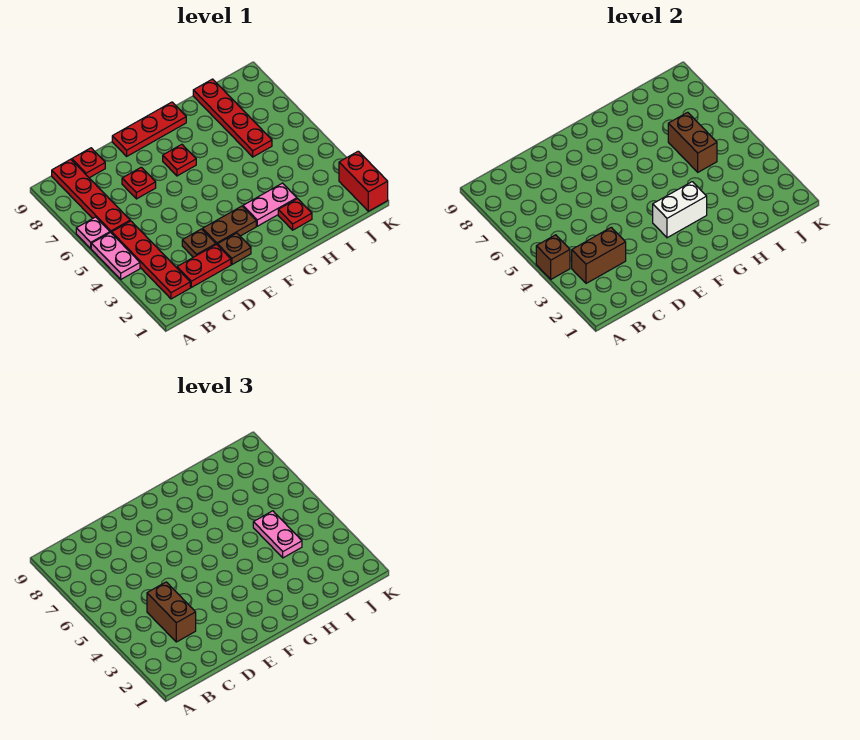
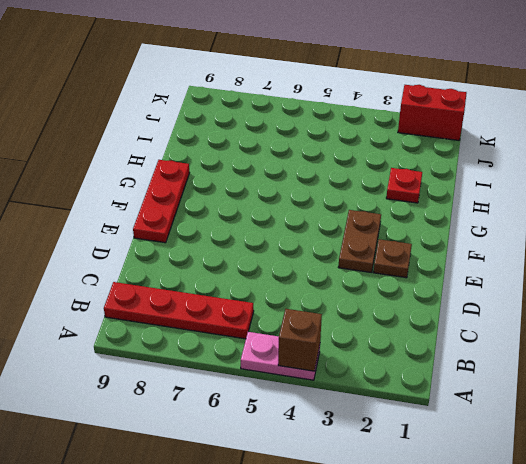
none -> pink plate A6 level 1
none -> red plate B2:B5 level 1
none -> red plate C2:D2 level 1

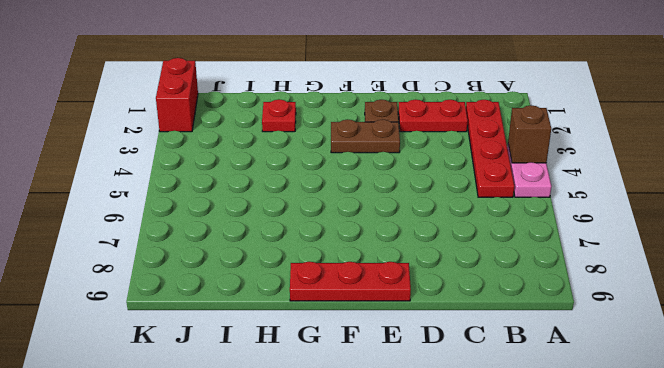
none -> pink plate A6 level 1
none -> red plate B6:B9 level 1
none -> red plate C9 level 1

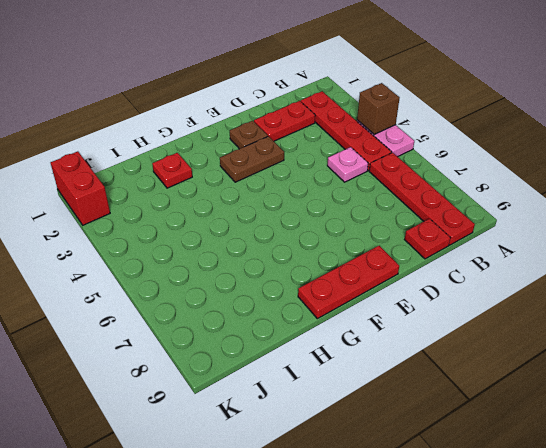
pink plate C5 level 1 -> pink plate A6 level 1
none -> brown plate D3 level 1
none -> red plate D7 level 1
none -> red plate F7 level 1

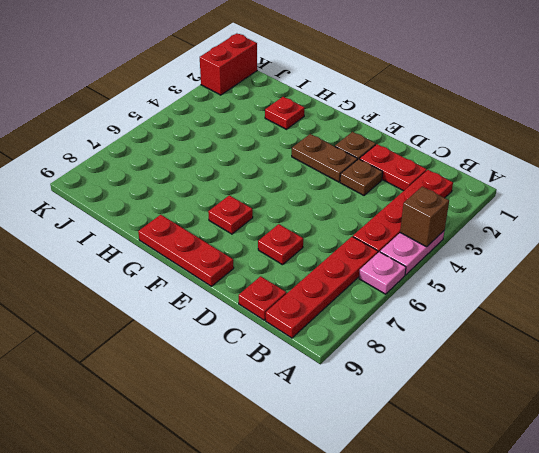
none -> pink plate G3:H3 level 1
none -> red plate I6:I9 level 1
none -> brown brick B3:C3 level 2

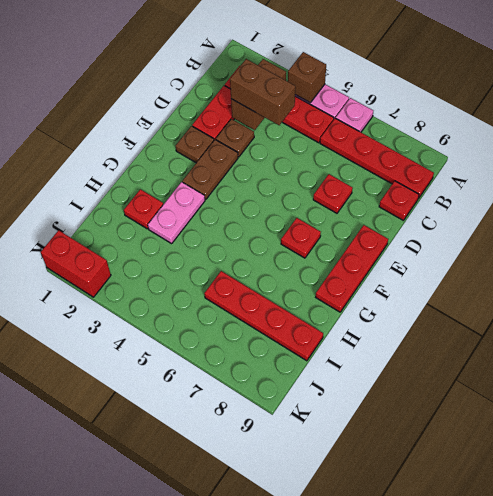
none -> white brick F3:G3 level 2
none -> brown brick I5:I6 level 2
none -> pink plate I4:I5 level 3

